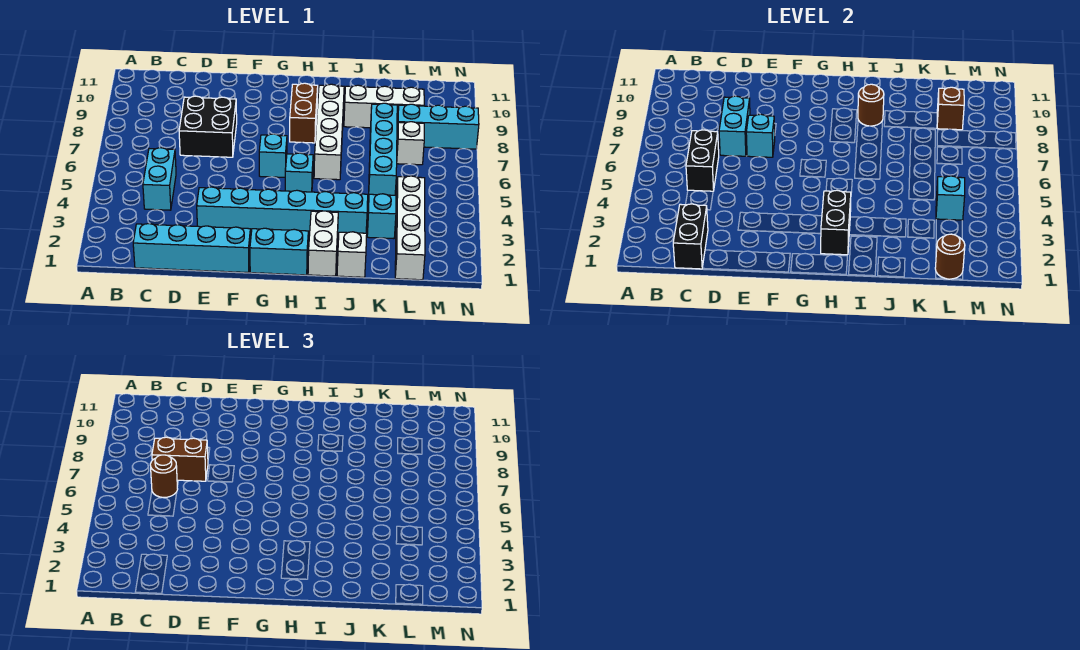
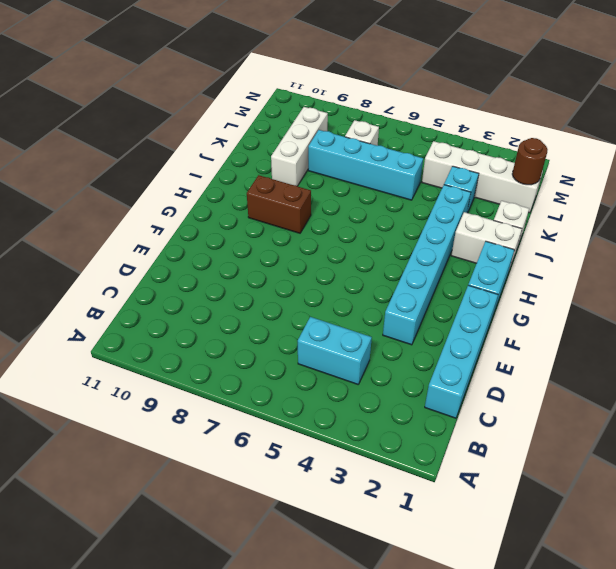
none -> black brick D7:E8 level 1
none -> cyan brick G6 level 1
none -> cyan brick H5 level 1

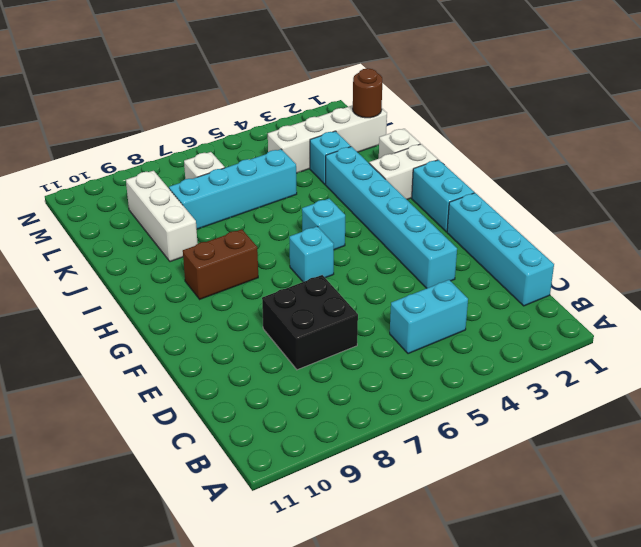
none -> white brick I6:I9 level 1
none -> cyan brick L8:N8 level 1
none -> black brick C1:C2 level 2

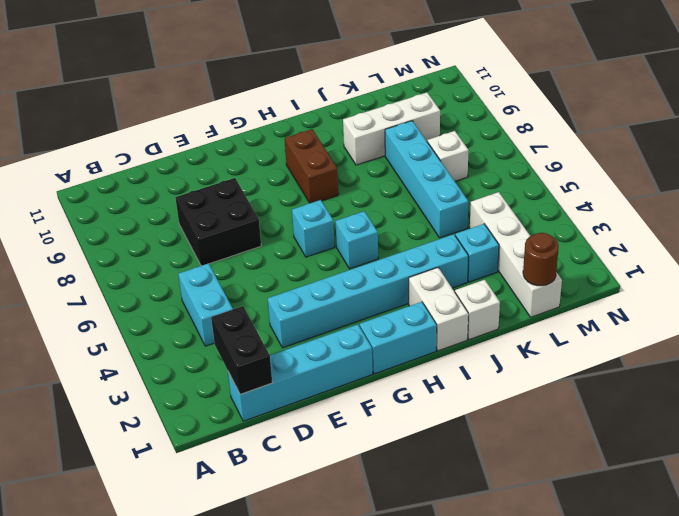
none -> white brick I6:I9 level 1
none -> cyan brick L8:N8 level 1
none -> black brick C5:C6 level 2

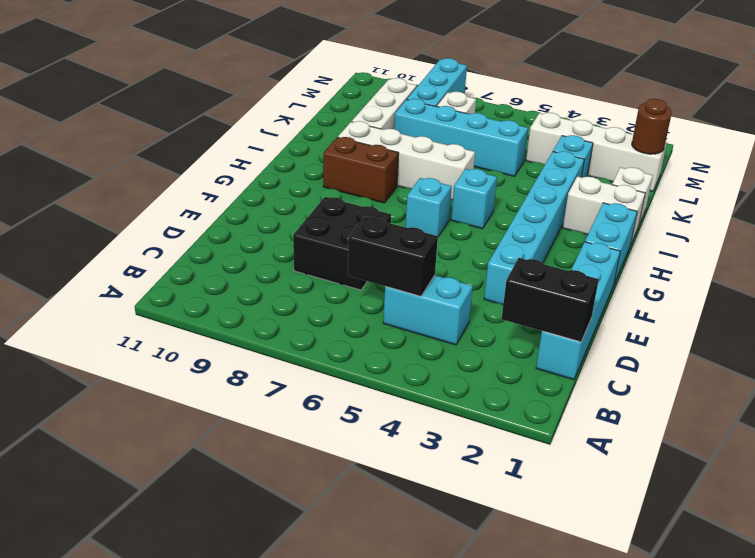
none -> cyan brick D7:D8 level 2
none -> cyan brick E7 level 2
none -> black brick H2:H3 level 2

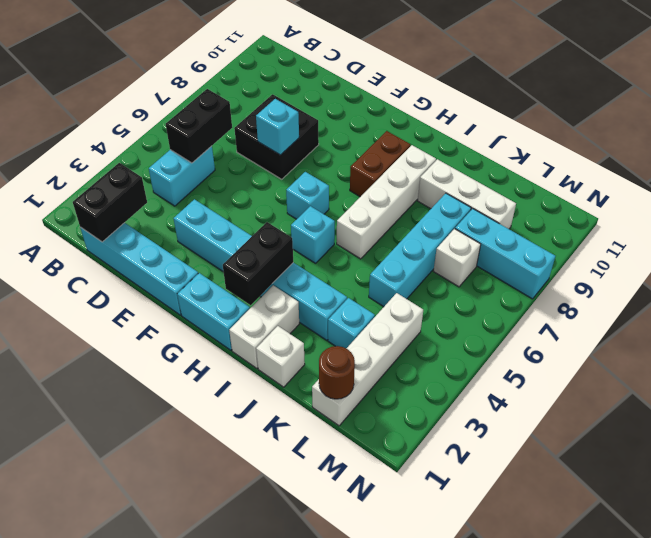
none -> cyan brick D7:D8 level 2
none -> brown round brick I9 level 2
none -> cyan brick L4 level 2

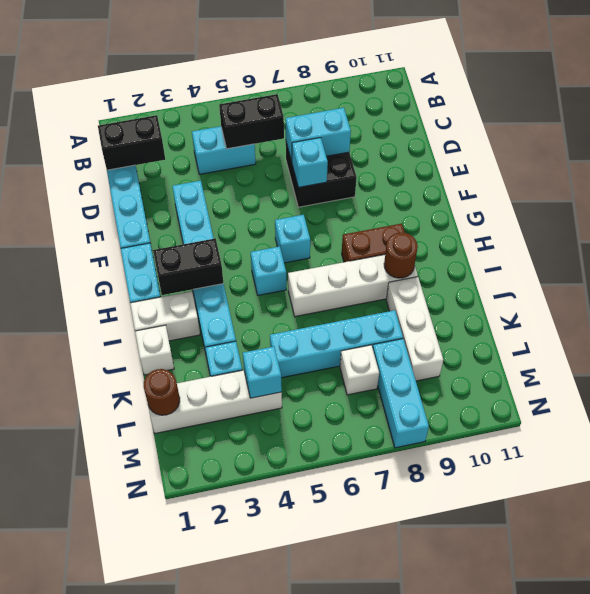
none -> brown brick L9 level 2
none -> brown round brick C6 level 3
none -> brown brick C7:D7 level 3

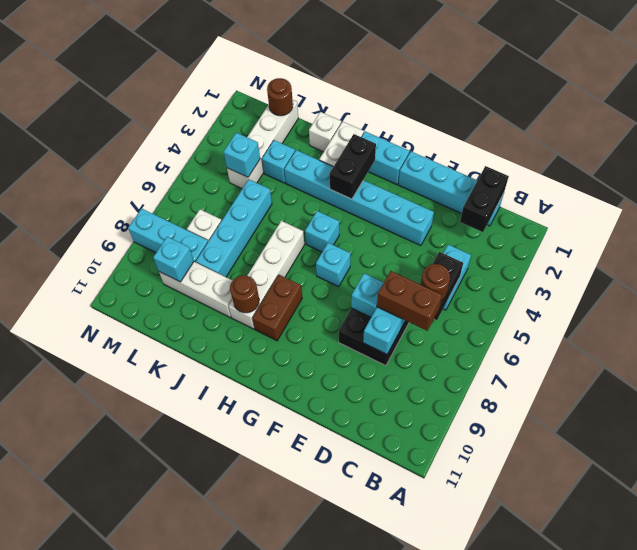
cyan brick L9 level 2 -> brown brick L9 level 2

